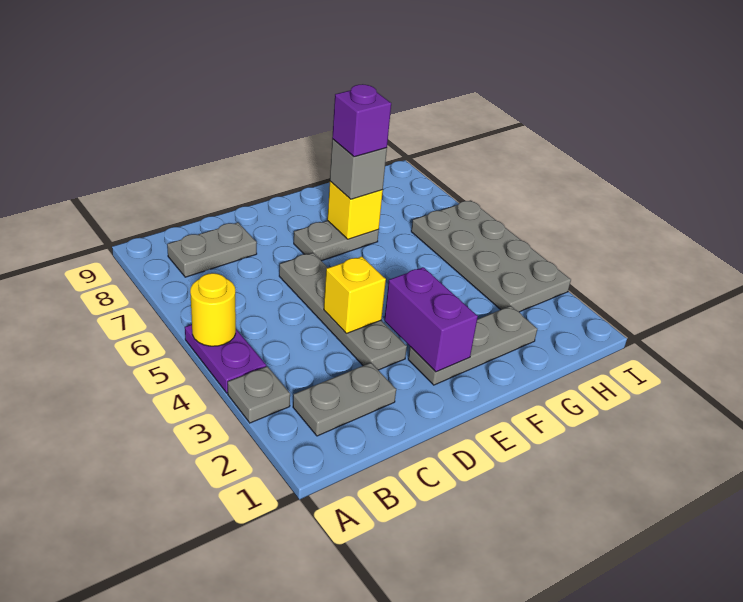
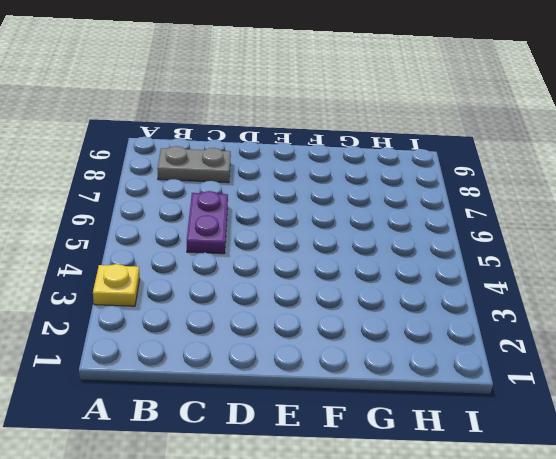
yellow plate A3 level 1 -> grey plate A3 level 1
purple plate C5:C6 level 1 -> purple plate A4:A5 level 1
none -> grey plate B2:C2 level 1
none -> grey plate D3:D6 level 1
none -> grey plate E2:G2 level 1

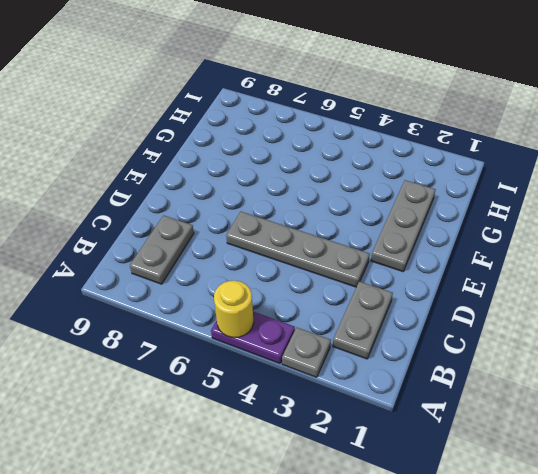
none -> grey plate E7:F7 level 1
none -> grey plate H3:I6 level 1
none -> yellow brick D4 level 2

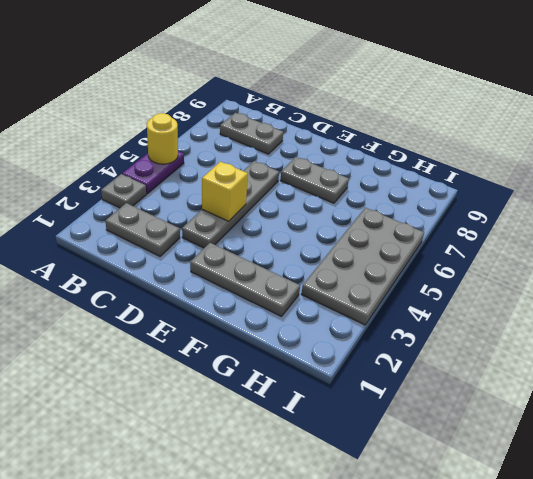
none -> purple brick E2:E3 level 2
none -> yellow brick F7 level 2
none -> grey brick F7 level 3

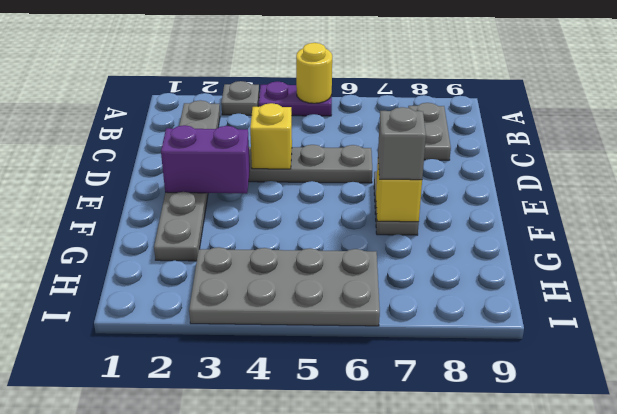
none -> purple brick F7 level 4

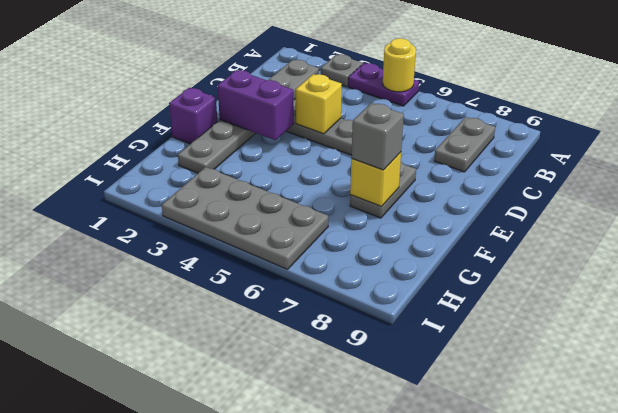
purple brick F1 level 1 -> purple brick F7 level 4

